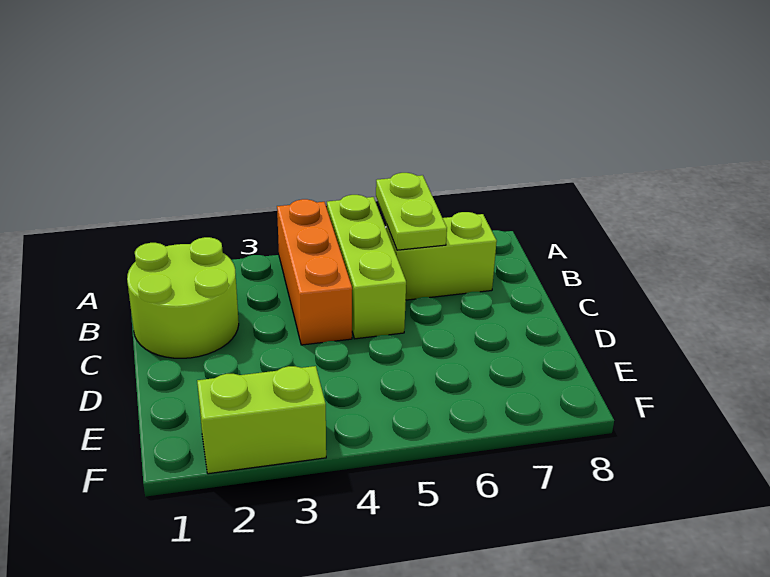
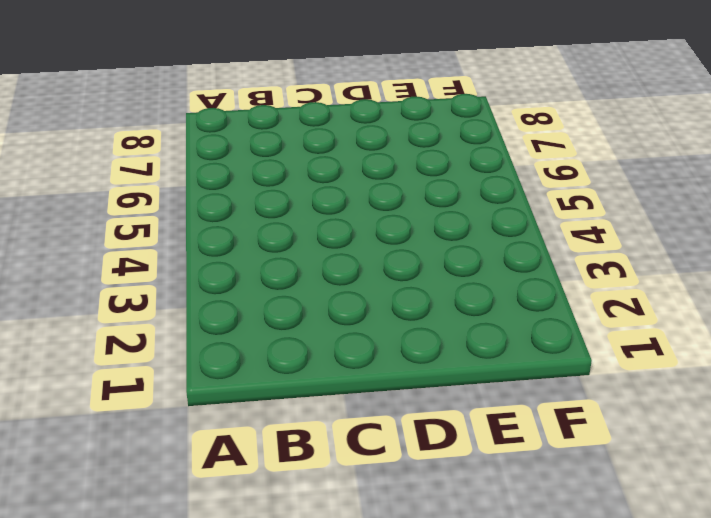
none -> orange brick A4:C4 level 1
none -> lime brick A5:C5 level 1

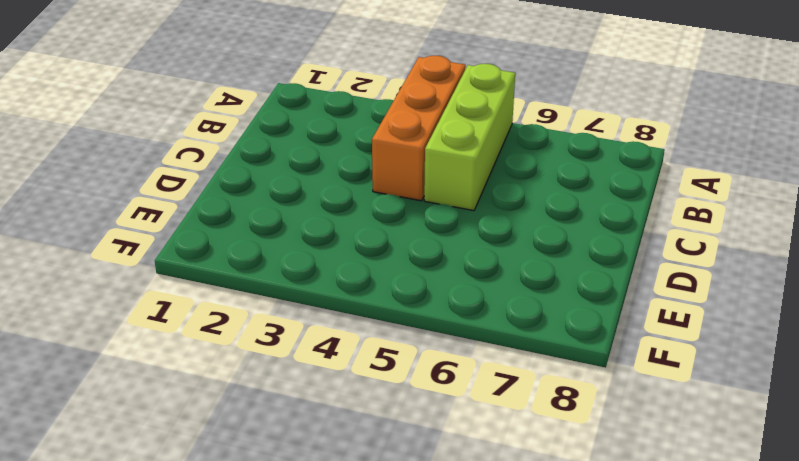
none -> lime round brick B1:C2 level 1
none -> lime brick B6:B7 level 1

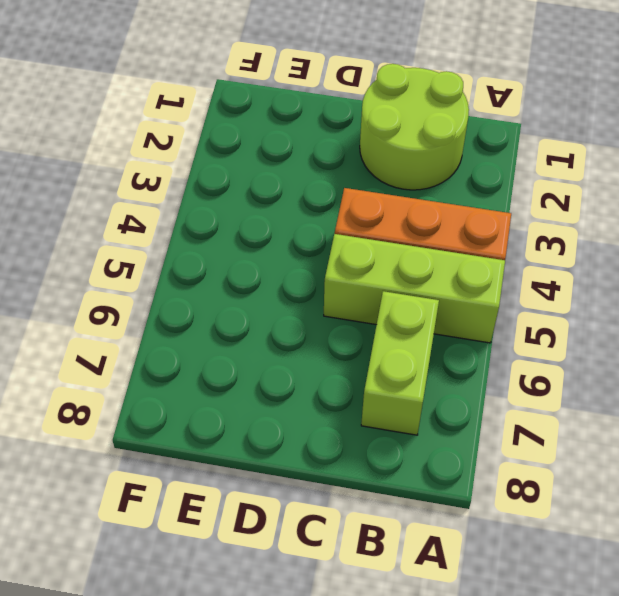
none -> lime brick F2:F3 level 1
none -> lime plate A6:B6 level 2

